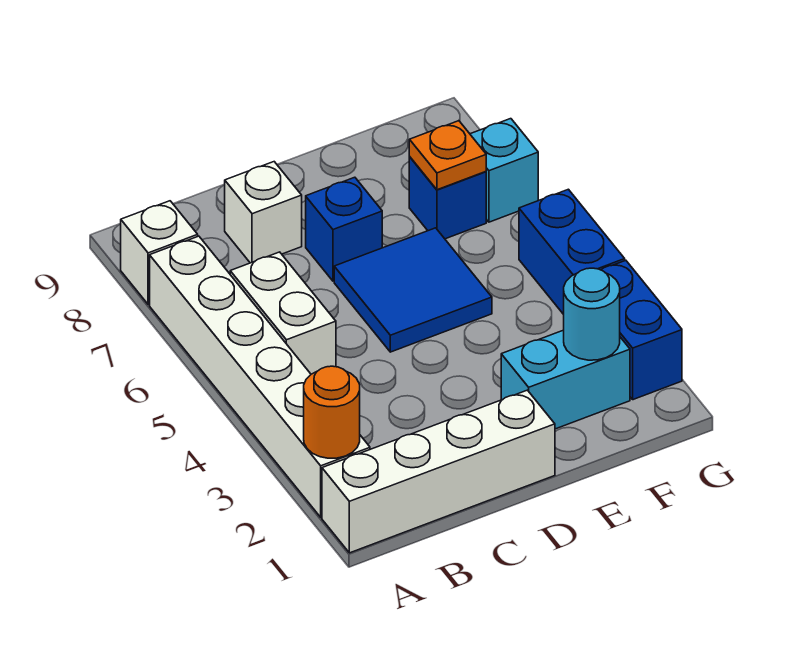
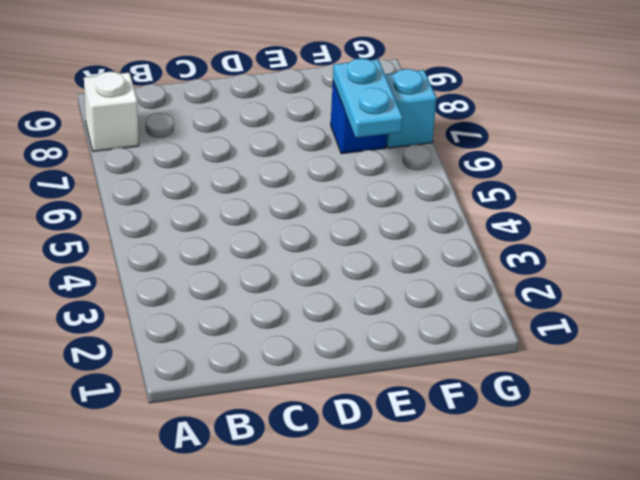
cyan plate F6:F7 level 2 -> orange plate F7 level 2
none -> white brick A1:D1 level 1
none -> white brick A2:A7 level 1
none -> white brick B5:B6 level 1

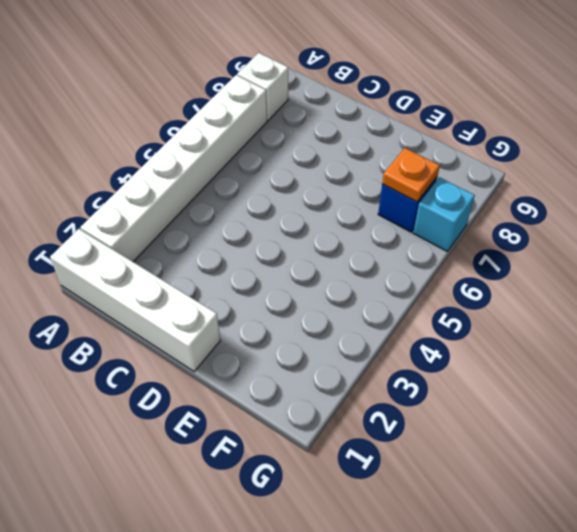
none -> white brick B5:B6 level 1
none -> white brick C8 level 1
none -> blue tile D5:E6 level 1

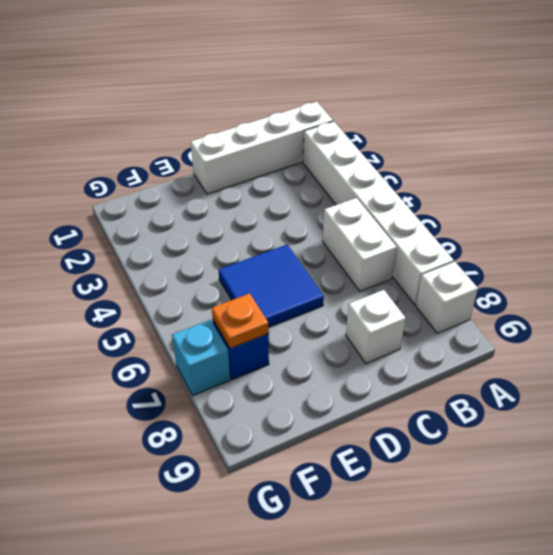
none -> blue brick D7 level 1
none -> cyan brick E2:F2 level 1
none -> blue brick G2:G3 level 1

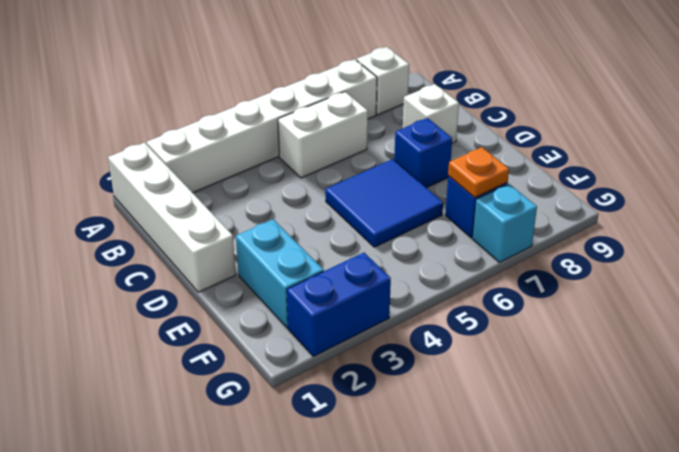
none -> blue brick G4:G5 level 1
none -> orange round brick A2 level 2
none -> cyan round brick F2 level 2

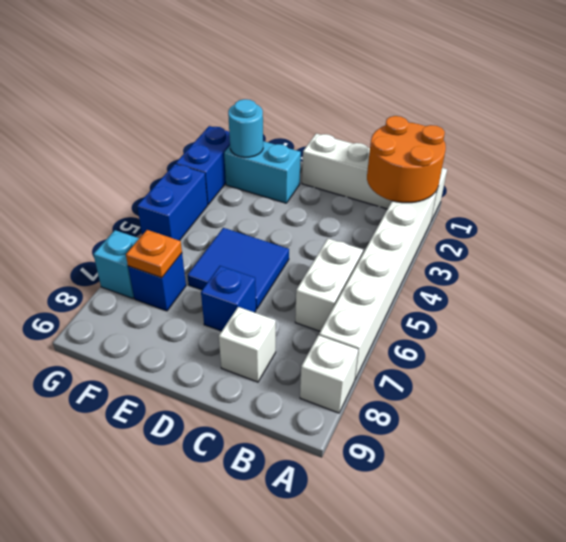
orange round brick A1:B2 level 2 -> orange round brick A2 level 2

